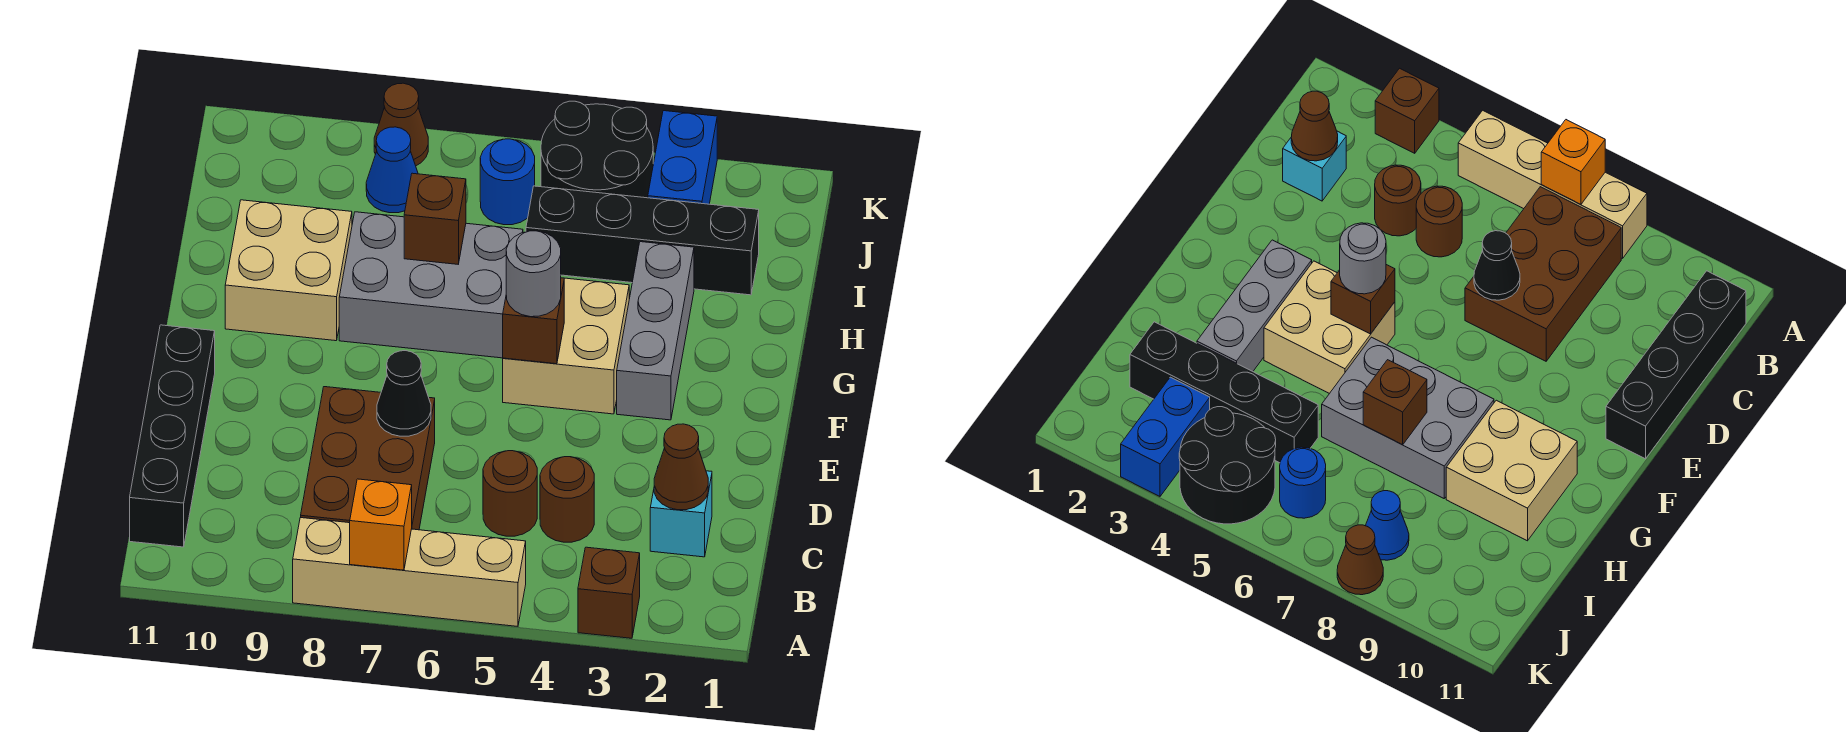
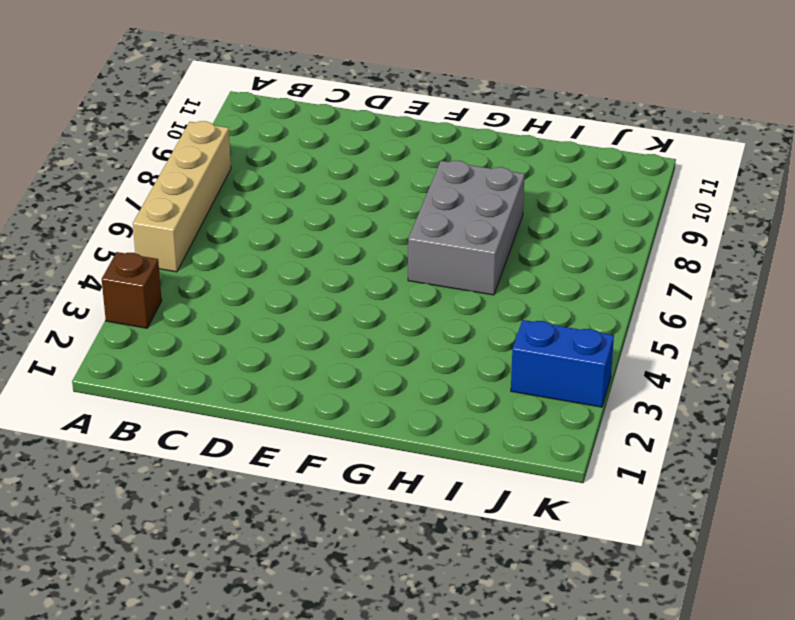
none -> brown brick B7:D8 level 1
none -> black brick B11:E11 level 1
none -> cyan brick C2 level 1

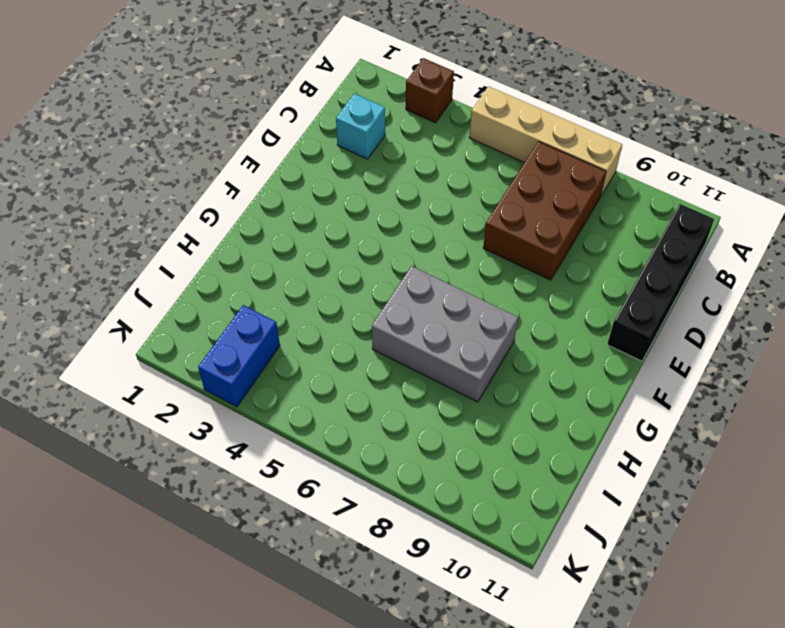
none -> brown round brick C4 level 1
none -> brown round brick C5 level 1
none -> grey brick F3:H3 level 1

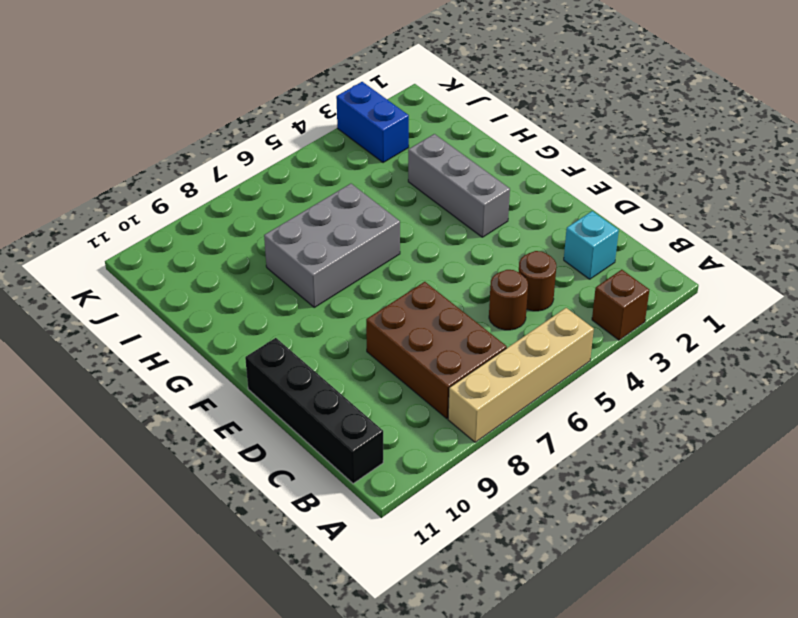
none -> tan brick F4:G5 level 1
none -> tan brick G9:H10 level 1
none -> black brick I2:I5 level 1

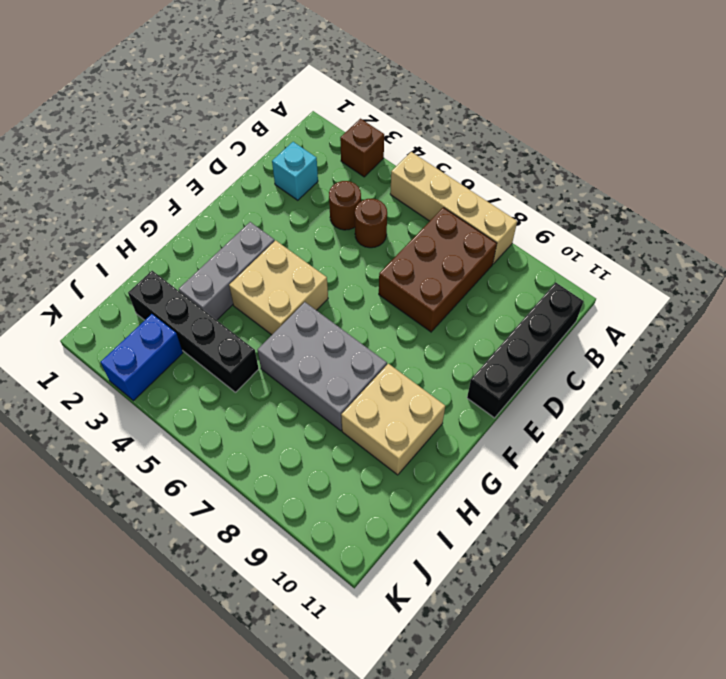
none -> black round brick J4:K5 level 1
none -> blue round brick J6 level 1
none -> blue cone J8 level 1

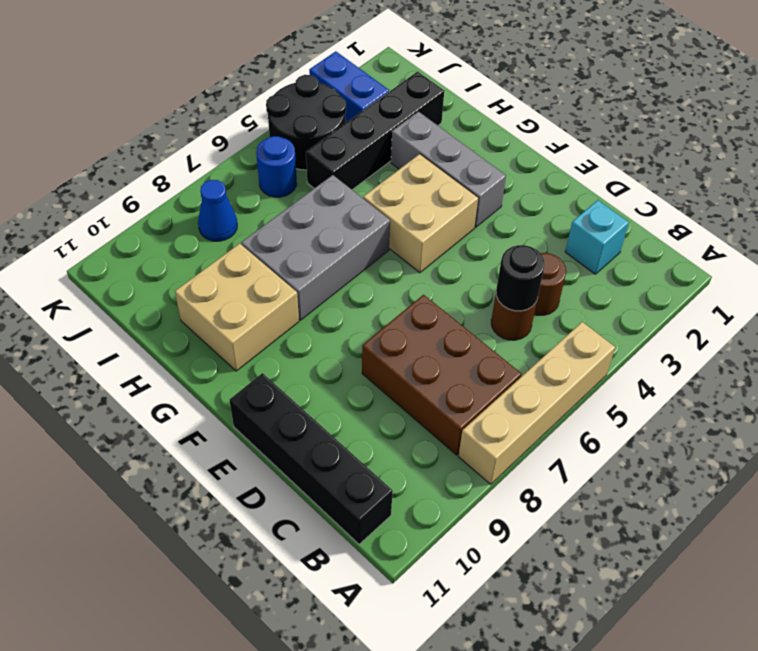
black round brick C5 level 2 -> none
none -> brown brick A3 level 1
none -> brown cone K8 level 1
none -> orange brick A7 level 2

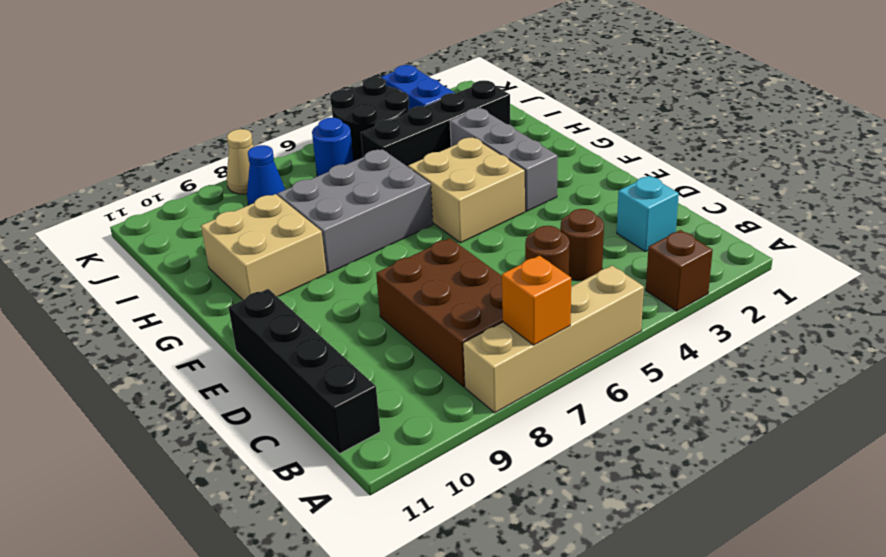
tan cone K8 level 1 -> brown cone K8 level 1
none -> brown cone C2 level 2
none -> black cone D7 level 2
none -> brown brick F5 level 2

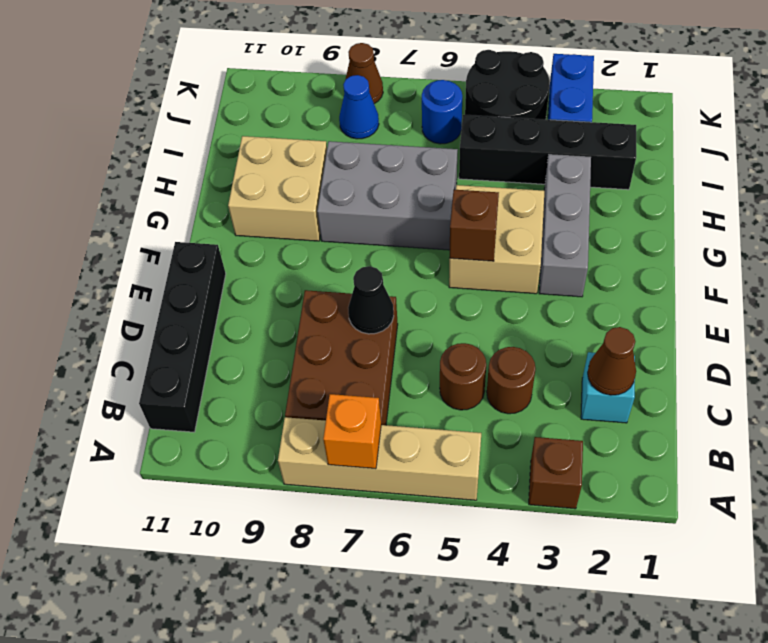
none -> brown brick H7 level 2
none -> grey round brick F5 level 3

